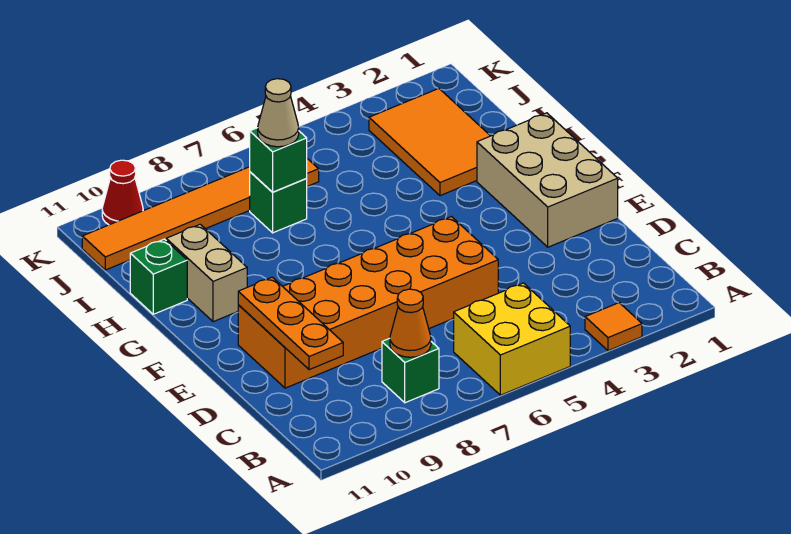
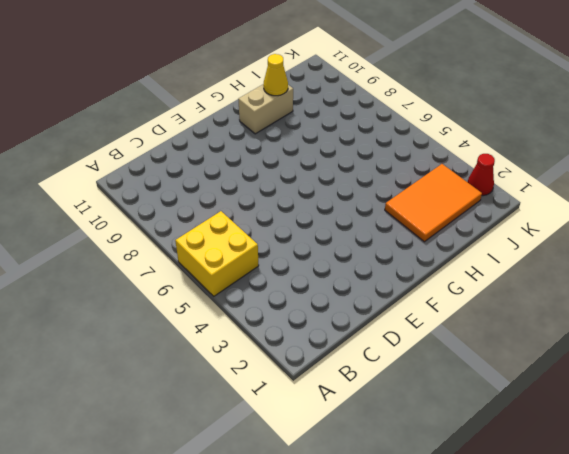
yellow cone H10 level 2 -> none
red cone K2 level 1 -> red cone K10 level 1
none -> orange tile A3 level 1
none -> green brick B8 level 1
none -> orange brick D5:E10 level 1

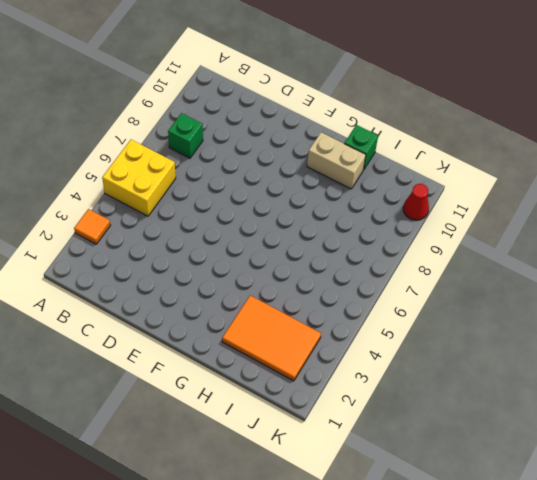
none -> orange brick D5:E10 level 1
none -> tan brick E1:G2 level 1
none -> green brick I7 level 1

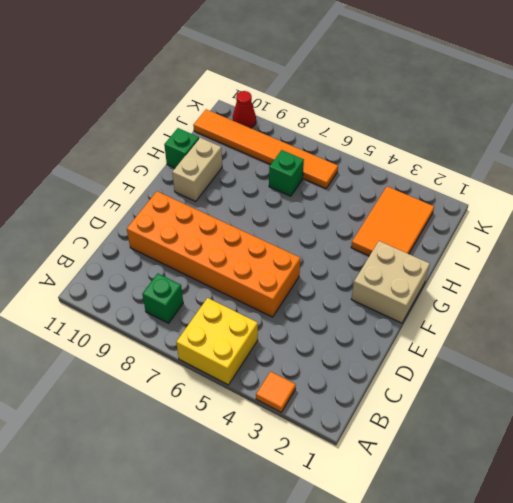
tan brick F1:G2 level 1 -> tan brick E1:G2 level 1
none -> orange cone B8 level 2
none -> orange plate C10:E10 level 2
none -> green brick I7 level 2

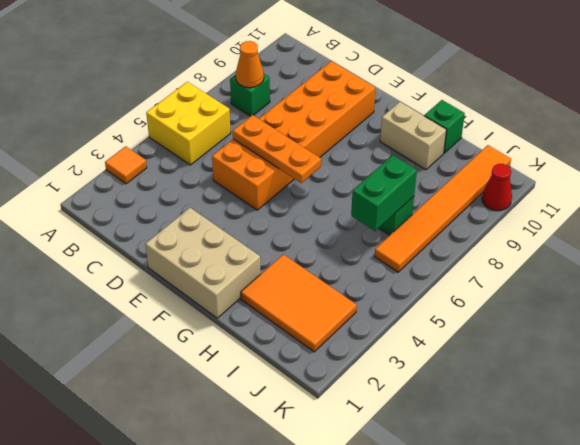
orange plate D6:F6 level 2 -> orange plate C10:E10 level 2
green brick I6:I7 level 2 -> green brick I7 level 2
none -> tan cone I7 level 3

